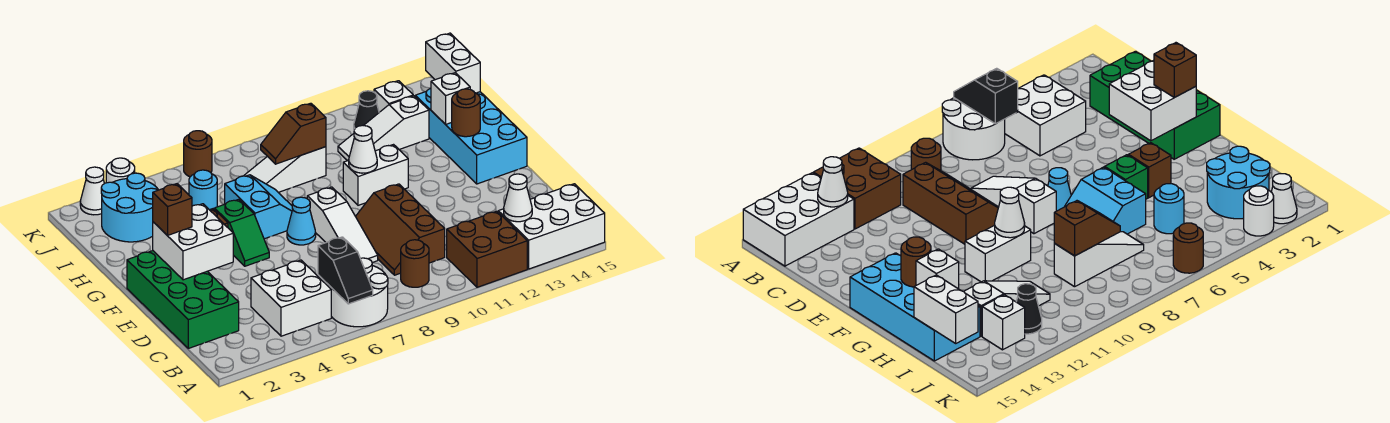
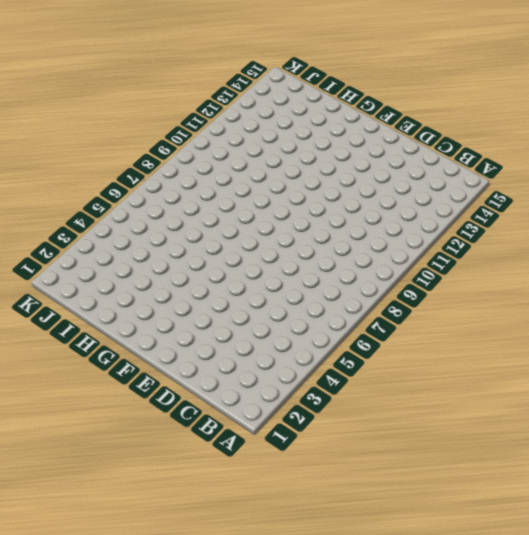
none -> white round brick A6:B7 level 1
none -> brown brick A11:B12 level 1
none -> white brick A13:B15 level 1
none -> white brick B4:C5 level 1

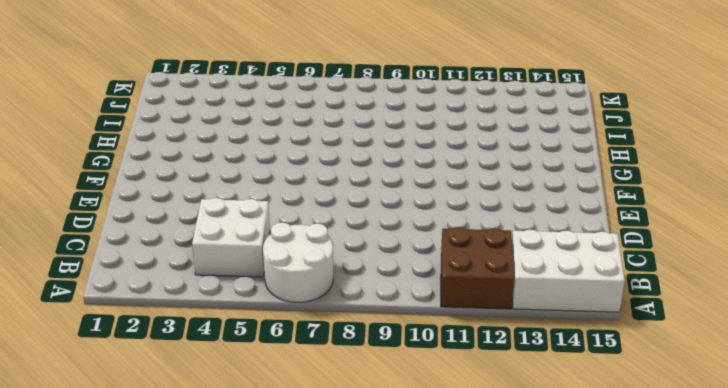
none -> brown round brick B9 level 1
none -> green brick C1:F2 level 1
none -> brown slope C9:E10 level 1 top 10
none -> white slope D8:F8 level 1 top F

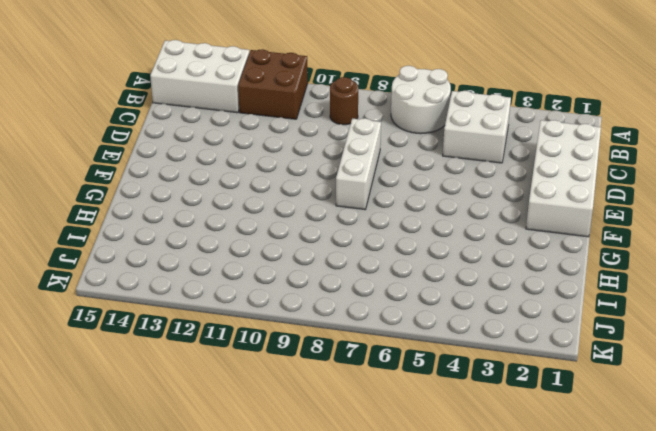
white brick C1:F2 level 1 -> green brick C1:F2 level 1
white brick D8:F8 level 1 -> white slope D8:F8 level 1 top F
none -> brown slope C9:E10 level 1 top 10
none -> green slope F5:G5 level 1 top G
none -> cyan cone F7 level 1
none -> cyan brick F14:I15 level 1

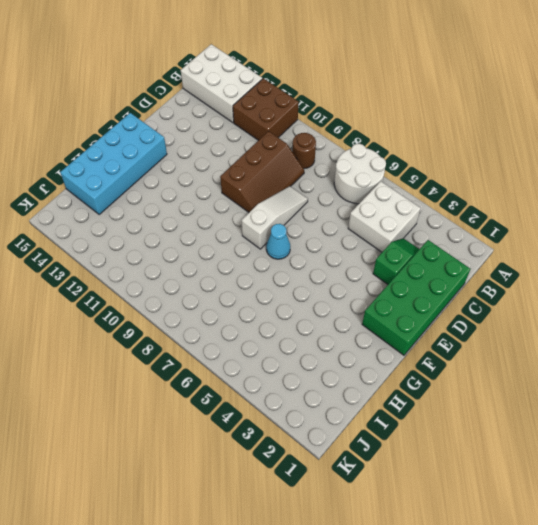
green slope C3:D3 level 1 top D -> green slope F5:G5 level 1 top G
none -> brown brick G4 level 1
none -> cyan slope G6:H7 level 1 top 6
none -> white brick G10:G11 level 1
none -> cyan round brick I2:J3 level 1

